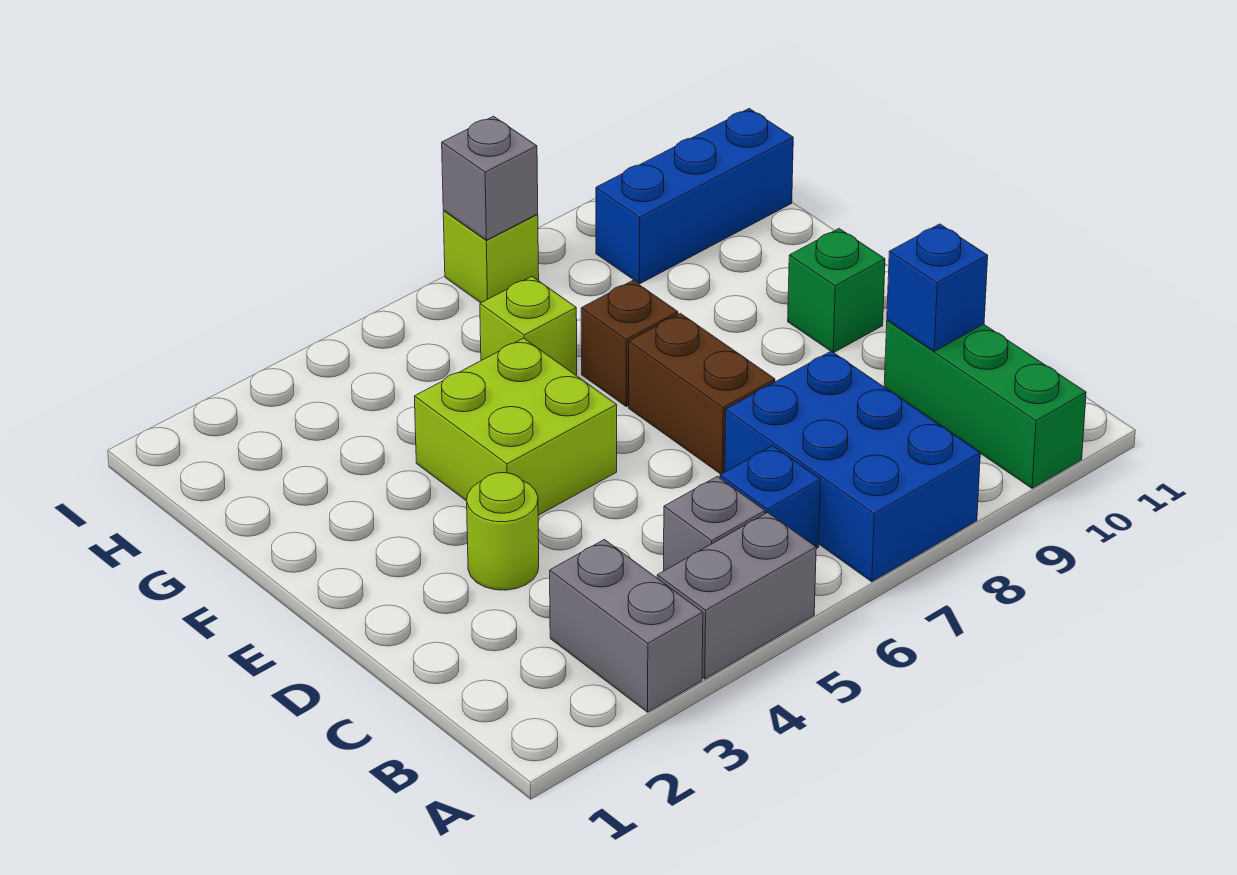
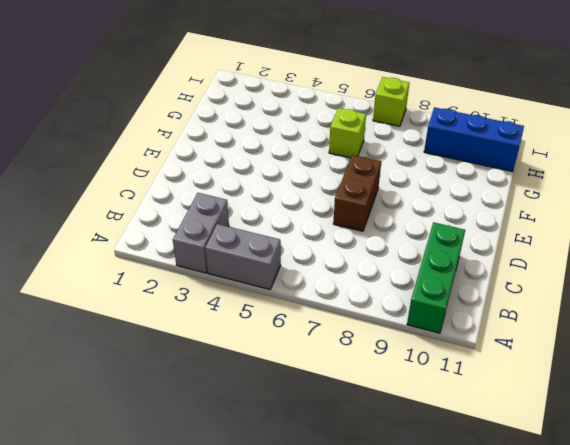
none -> blue brick A7:C8 level 1
none -> grey brick B5 level 1
none -> blue brick B6 level 1

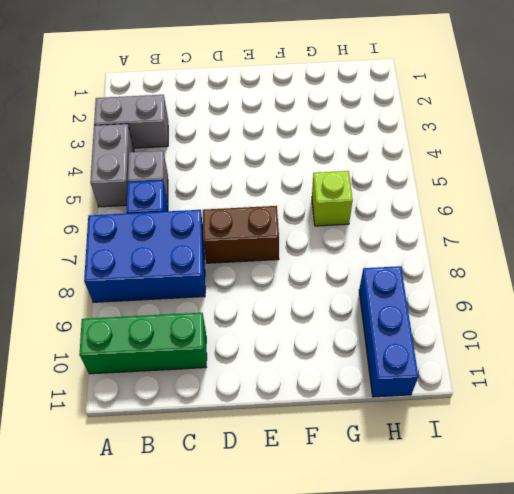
none -> lime round brick D3 level 1
none -> lime brick E4:F5 level 1
none -> green brick E10 level 1

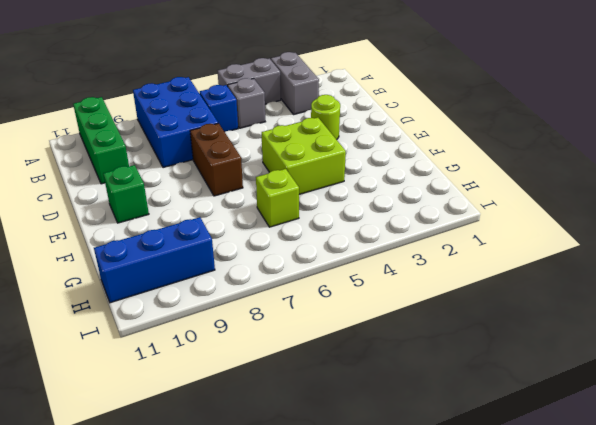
none -> brown brick F7 level 1
none -> lime brick I7 level 1
none -> blue brick C10 level 2

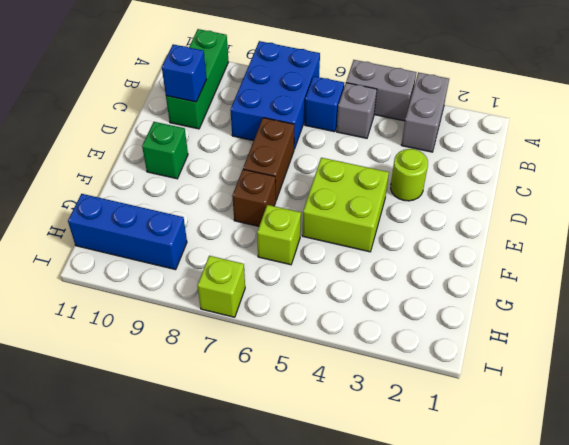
none -> grey brick I7 level 2

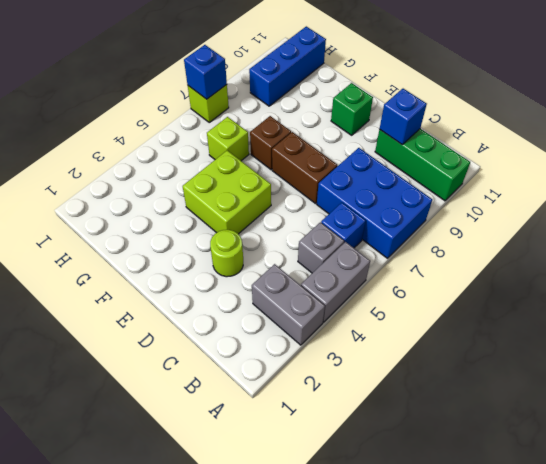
blue brick I7 level 2 -> grey brick I7 level 2

